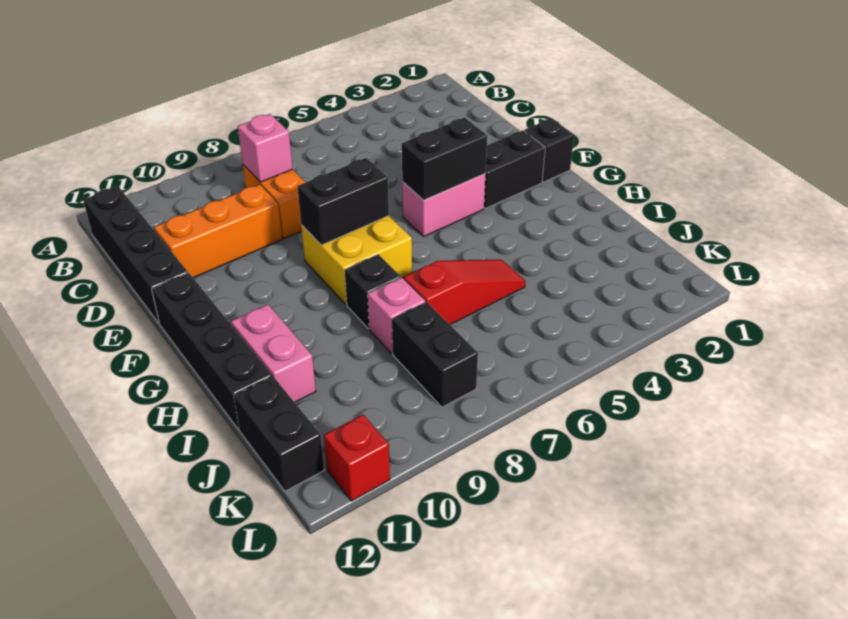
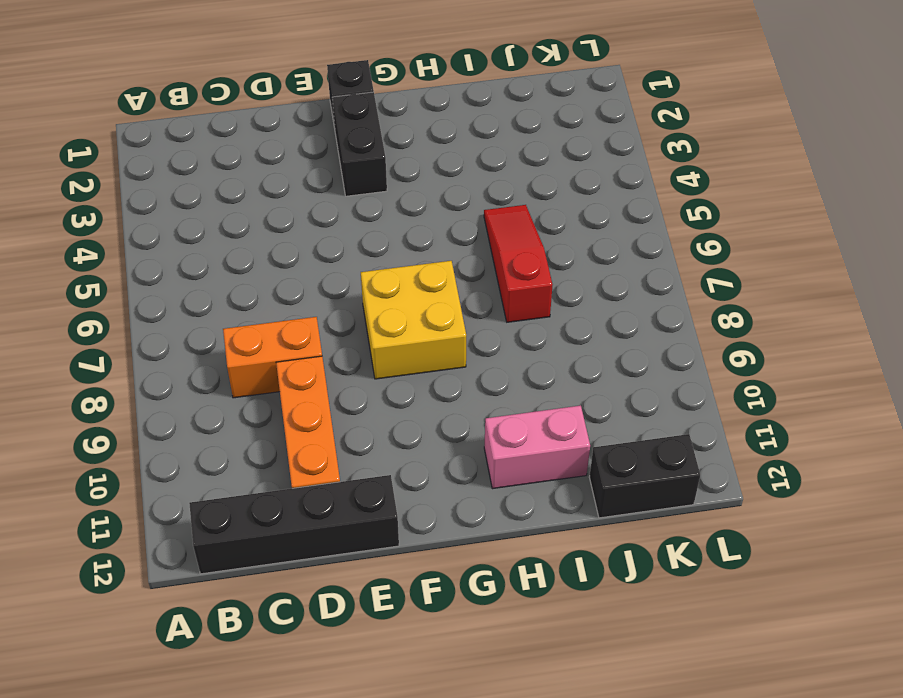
none -> pink brick F4:F5 level 1
none -> black brick F12:I12 level 1
none -> black brick H8 level 1

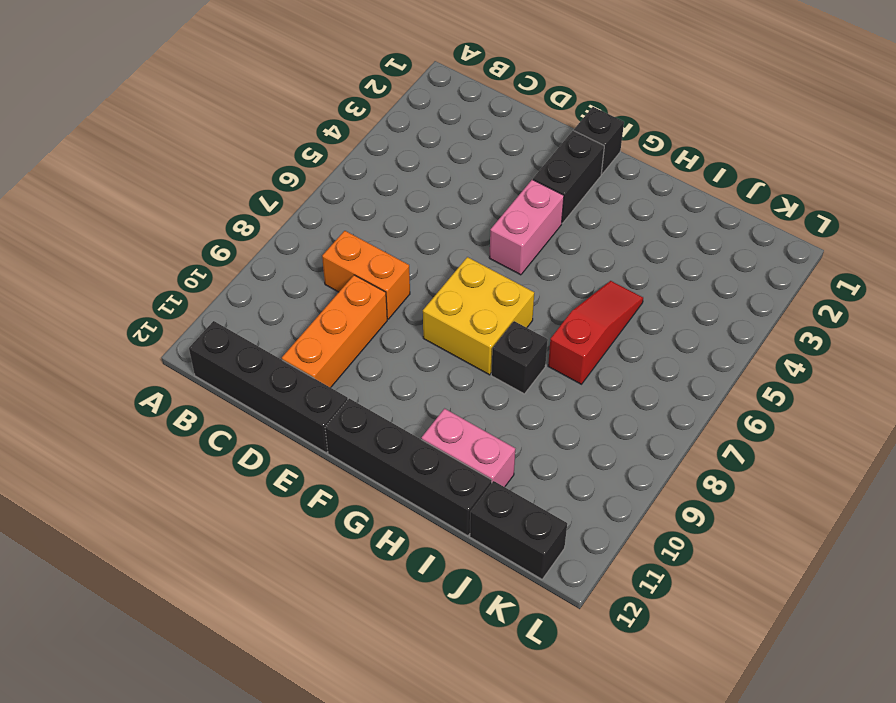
none -> pink brick I8 level 1
none -> black brick J8:K8 level 1
none -> red brick L11 level 1

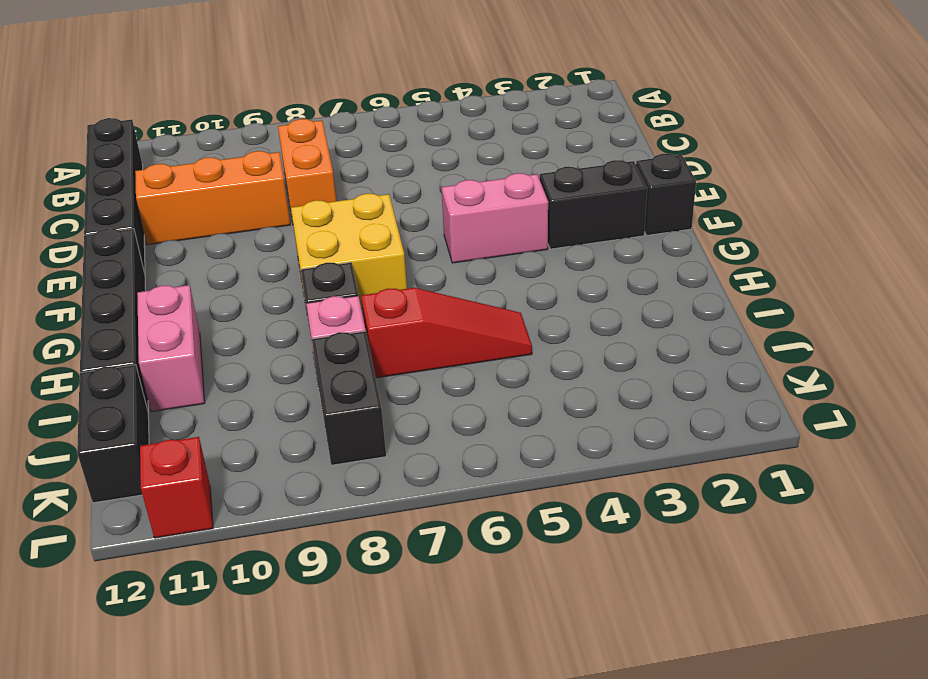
none -> pink brick C8 level 2
none -> black brick F4:F5 level 2
none -> black brick F7:F8 level 2

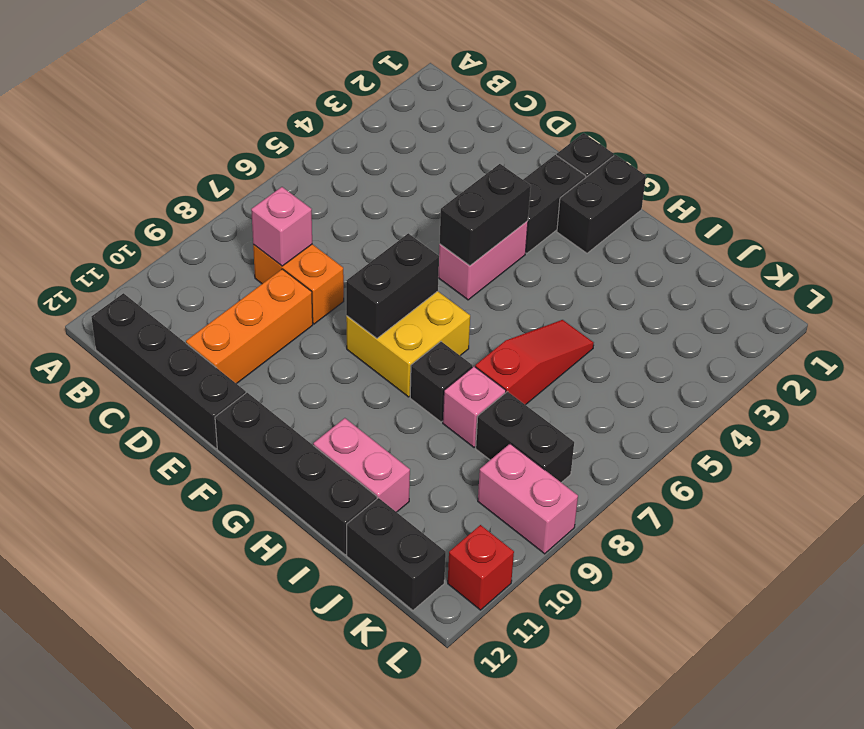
black brick G1:G2 level 1 -> none
pink brick K9:L9 level 1 -> none

